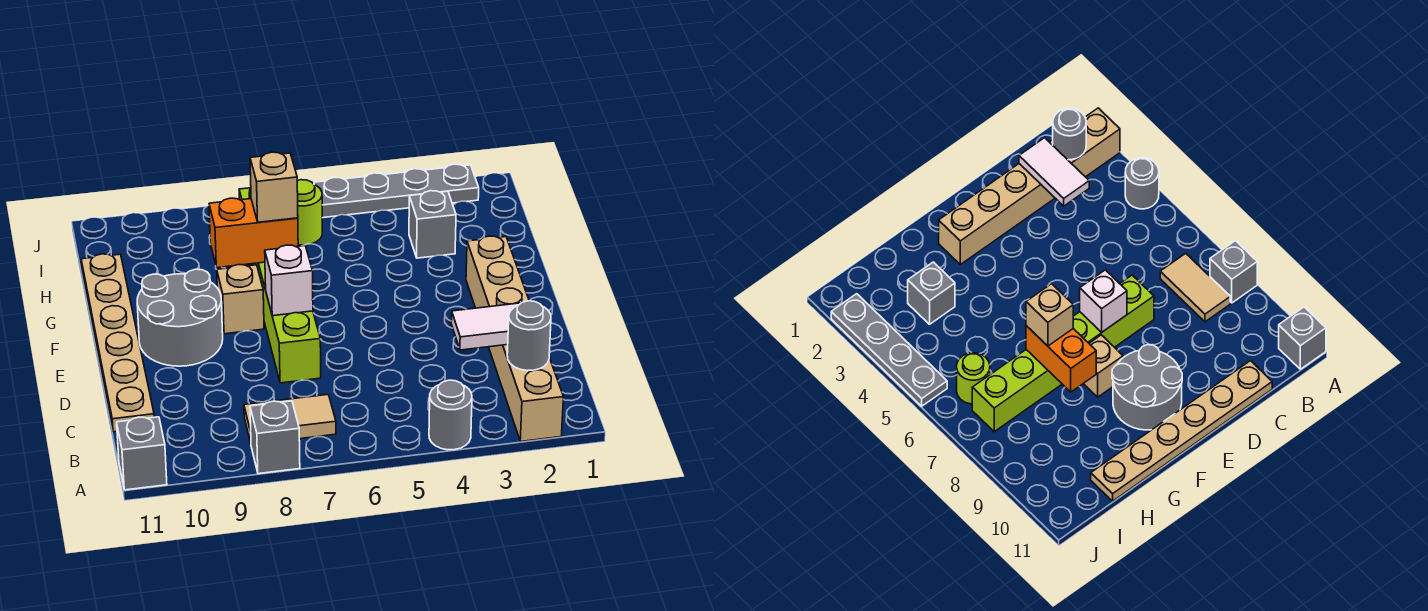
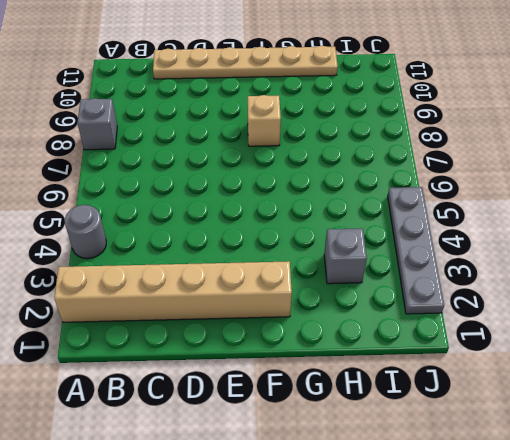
none -> grey brick A11 level 1
none -> tan tile B7:B8 level 1
none -> lime brick D7:I7 level 1

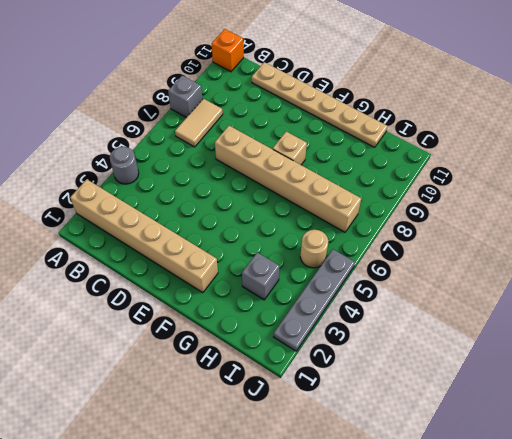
orange brick A11 level 1 -> grey brick A11 level 1
tan brick D7:I7 level 1 -> lime brick D7:I7 level 1
tan round brick I5 level 1 -> none
none -> grey round brick E9:F10 level 1
none -> lime round brick I6 level 1
none -> grey round brick B2 level 2

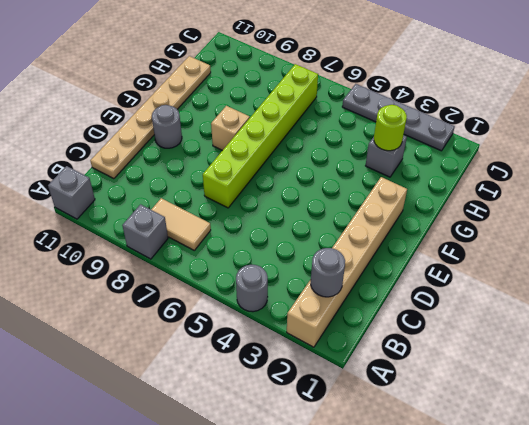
grey round brick E10 level 1 -> grey round brick E9:F10 level 1
lime round brick H3 level 2 -> lime round brick I6 level 1
none -> white tile C2:C3 level 2
none -> white brick E7 level 2
none -> orange brick G7:G8 level 2

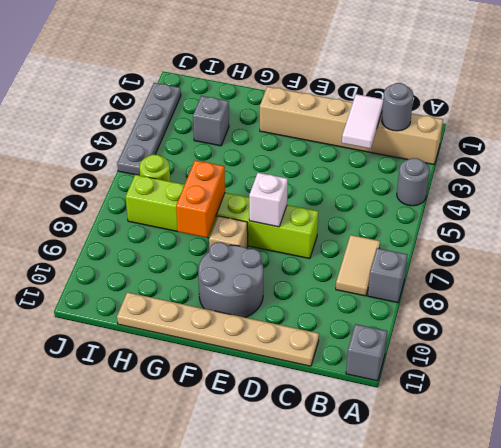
none -> tan brick G7 level 3

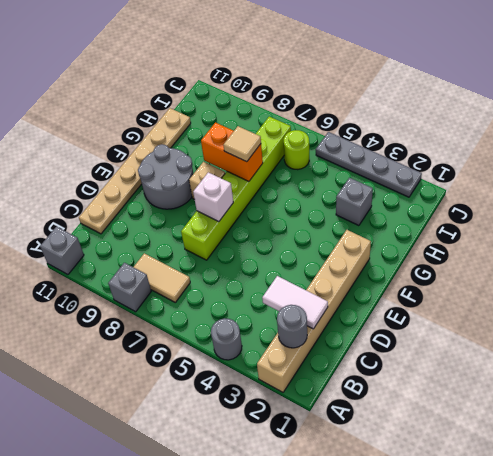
tan tile G7 level 3 -> tan brick G7 level 3

